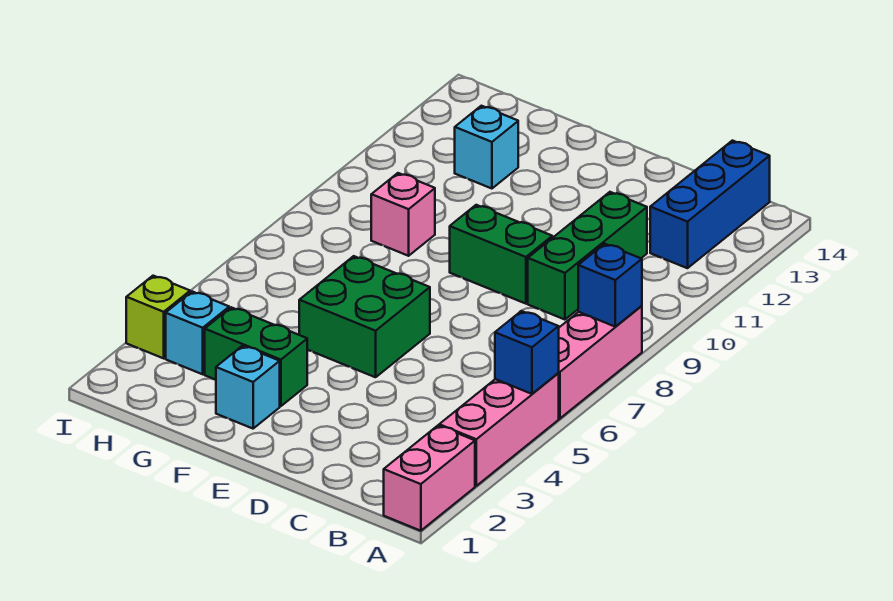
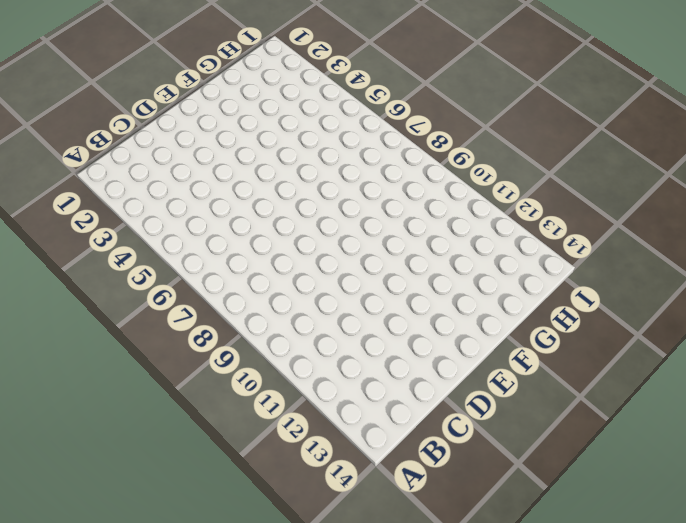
none -> pink brick A1:A2 level 1
none -> pink brick A3:A5 level 1
none -> pink brick A6:A8 level 1

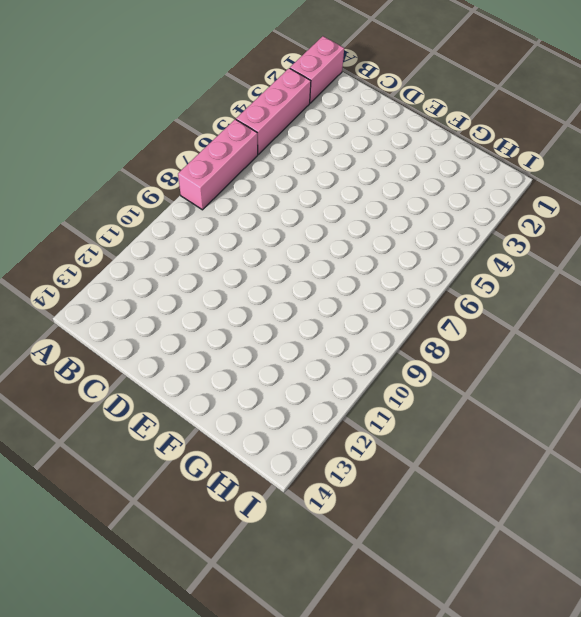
none -> blue brick B12:B14 level 1
none -> green brick C9:C11 level 1
none -> green brick D9:E9 level 1

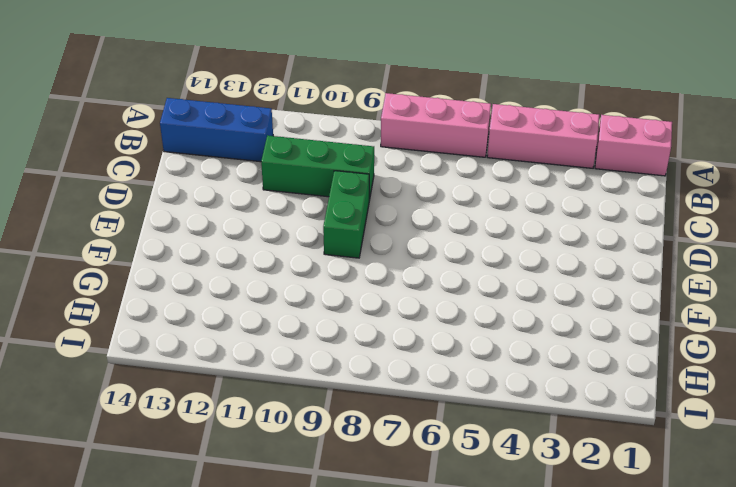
none -> green brick E5:F6 level 1
none -> cyan brick F2 level 1
none -> green brick F3:G3 level 1

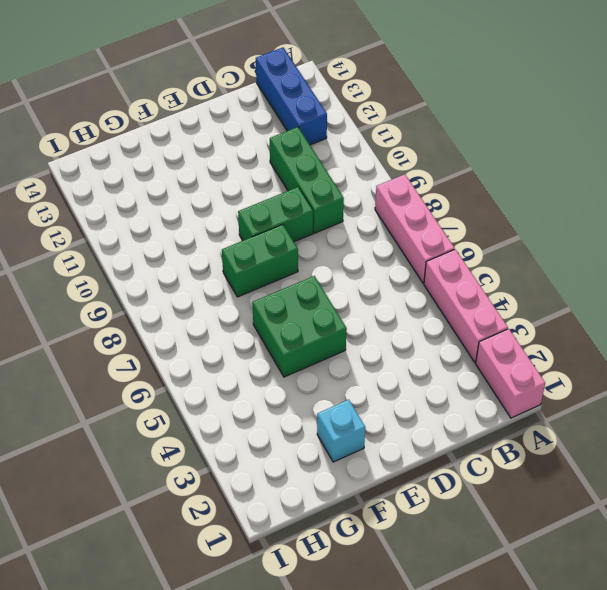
green brick E8:F8 level 1 -> green brick F3:G3 level 1
none -> pink brick G9 level 1
none -> cyan brick G12 level 1
none -> cyan brick H3 level 1

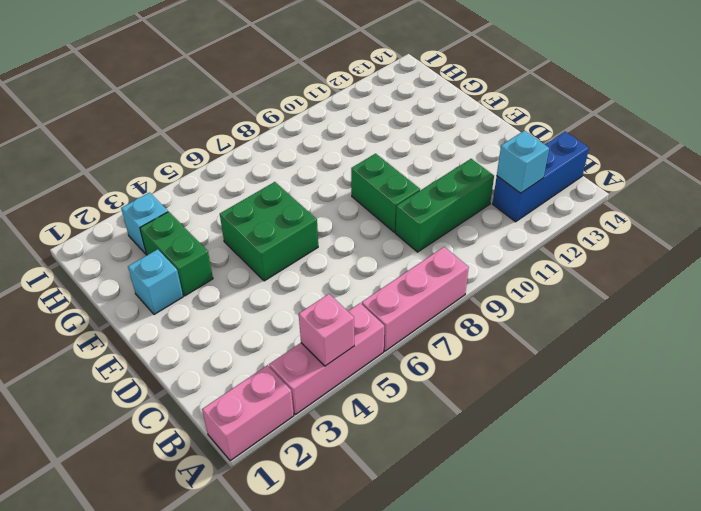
pink brick A4 level 2 -> pink brick G9 level 1
cyan brick B12 level 2 -> cyan brick G12 level 1
none -> lime brick I3 level 1
none -> blue brick A5 level 2
none -> blue brick A8 level 2

